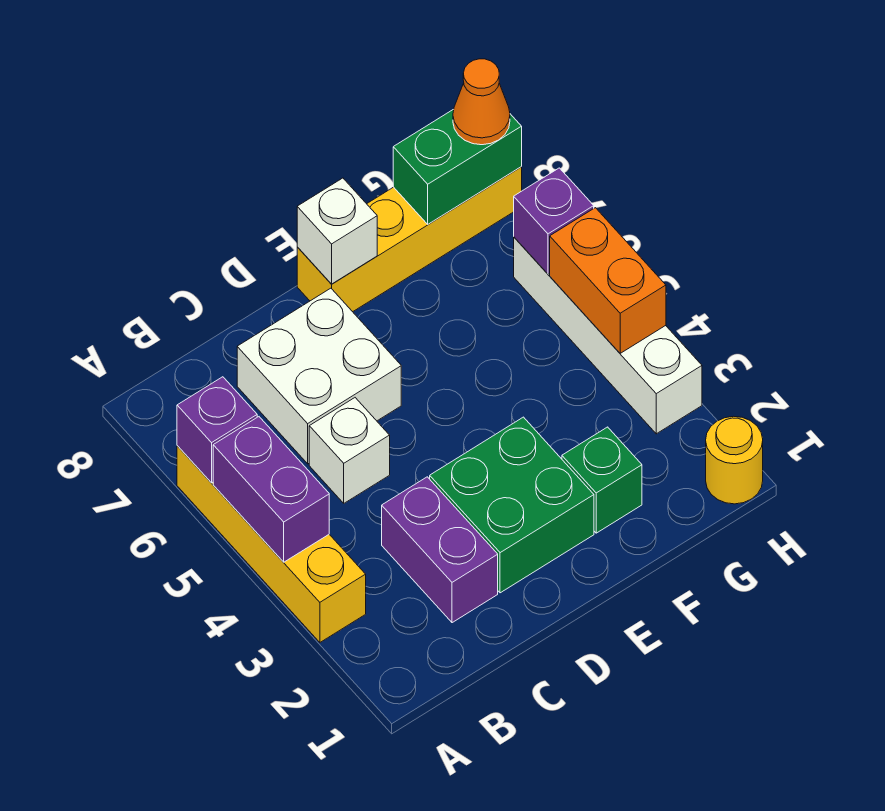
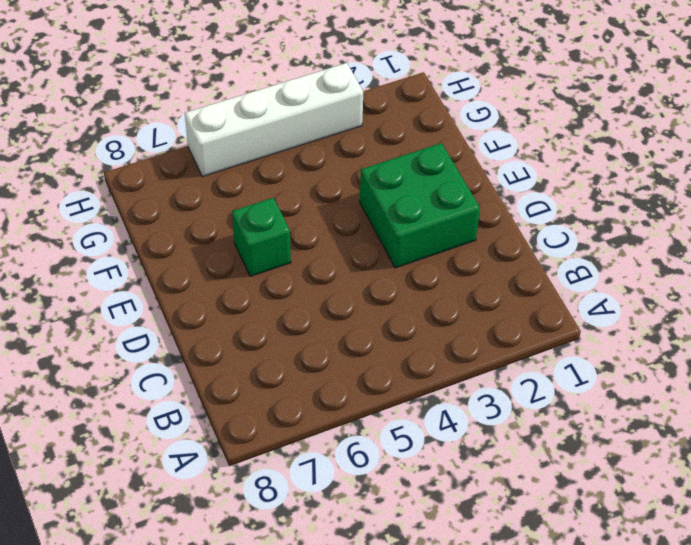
green brick E6 level 1 -> green brick F2 level 1
none -> yellow brick A3:A6 level 1
none -> purple brick C2:C3 level 1
none -> white brick C5 level 1

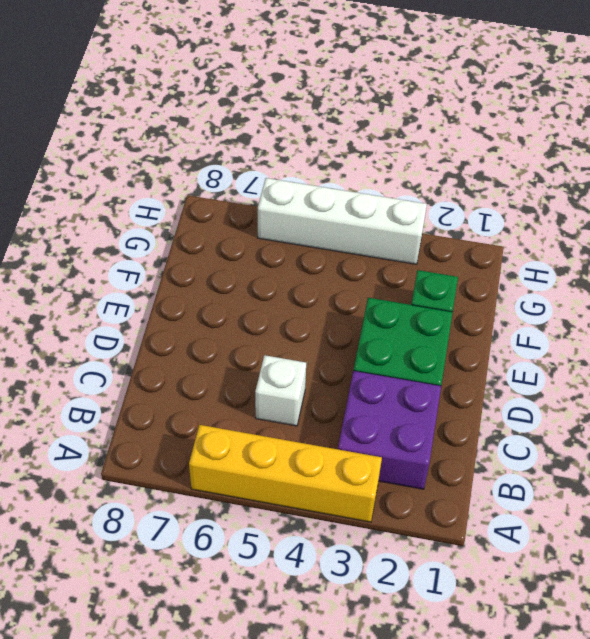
purple brick B2:C3 level 1 -> purple brick C2:C3 level 1
none -> white brick C6:D7 level 1
none -> yellow brick E8:H8 level 1
none -> yellow round brick H1 level 1

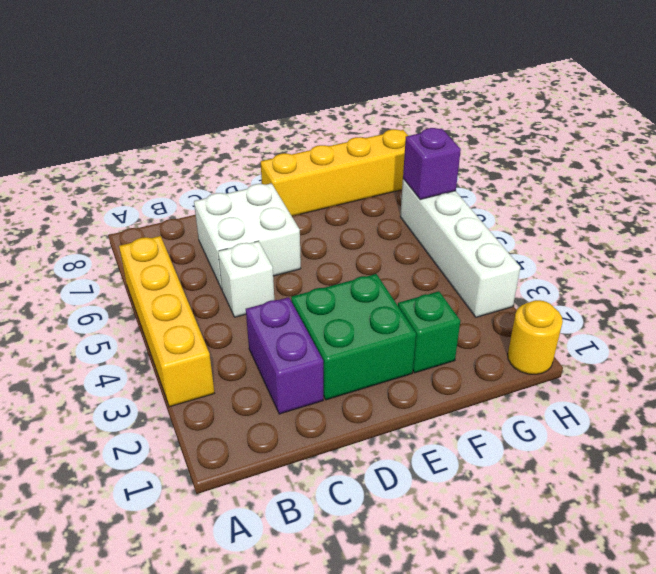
none -> purple brick A4:A5 level 2
none -> purple brick A6 level 2
none -> white brick E8 level 2

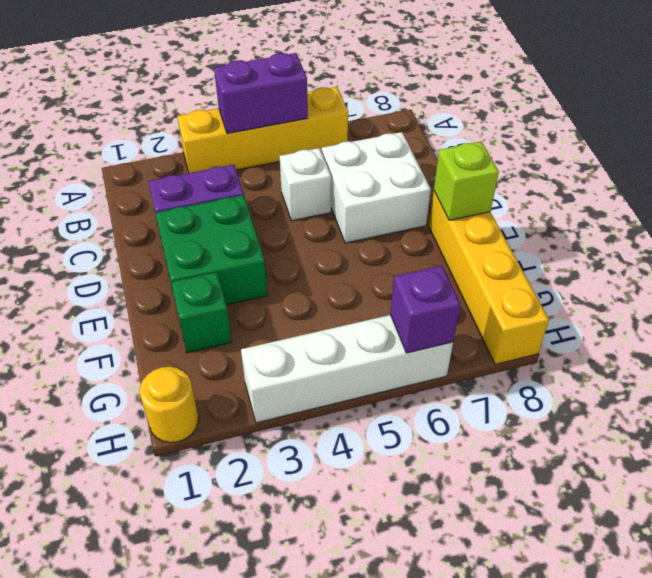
lime brick E8 level 2 -> white brick E8 level 2
none -> purple brick A6 level 2
none -> green brick G8:H8 level 2
none -> orange brick H4:H5 level 2

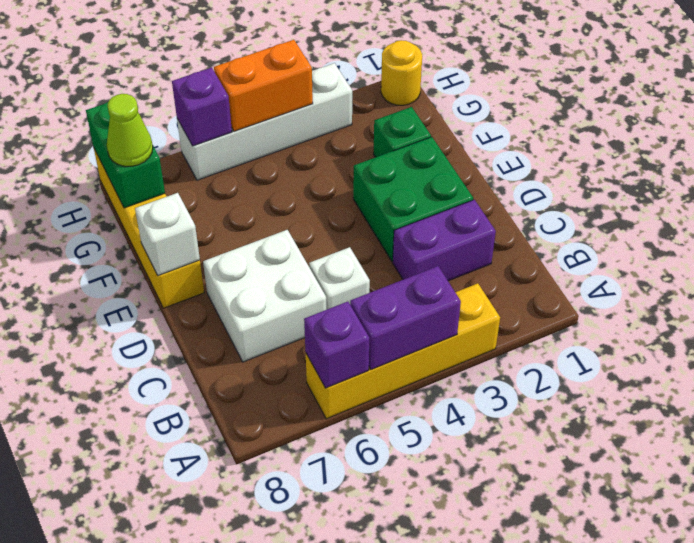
lime cone G8 level 3 -> none
none -> orange cone H8 level 3

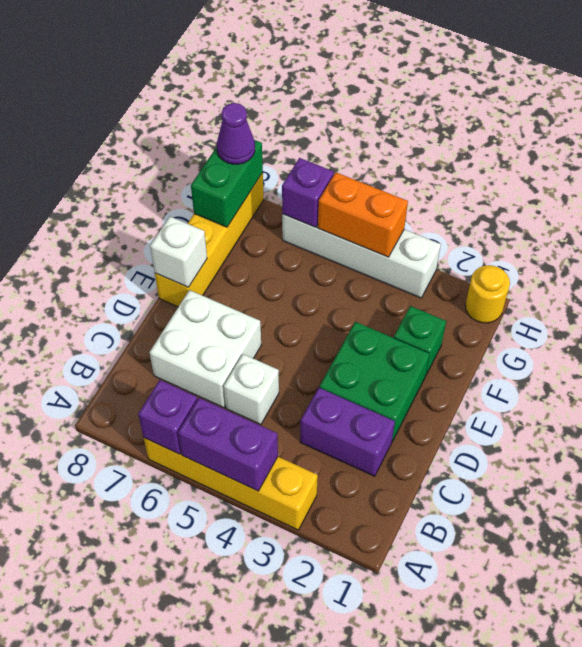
purple cone H8 level 3 -> orange cone H8 level 3

